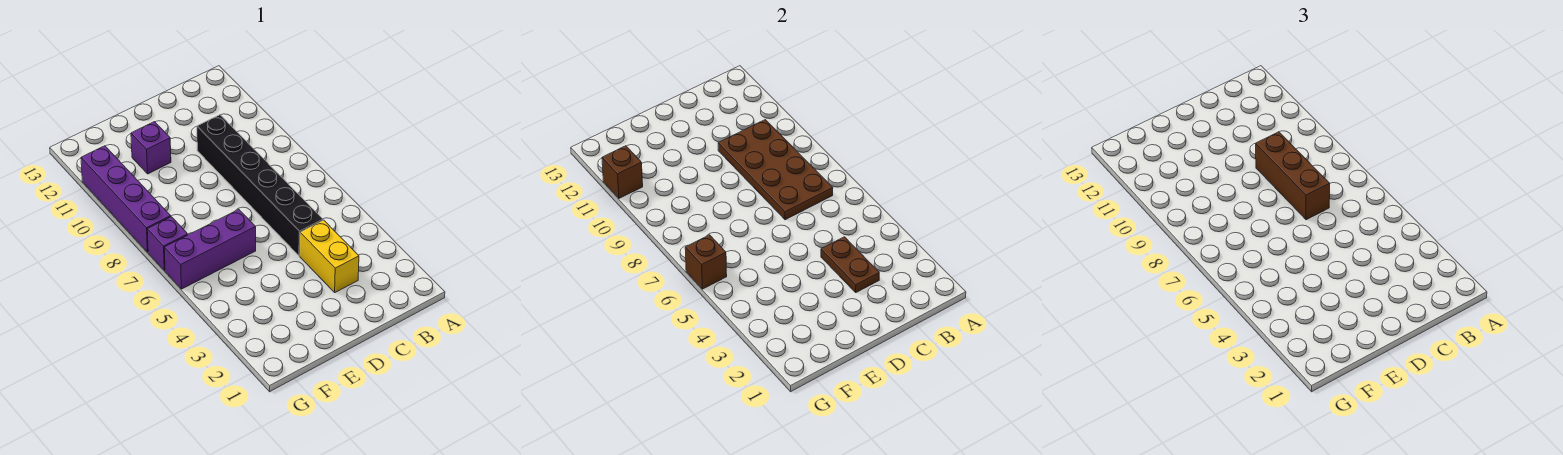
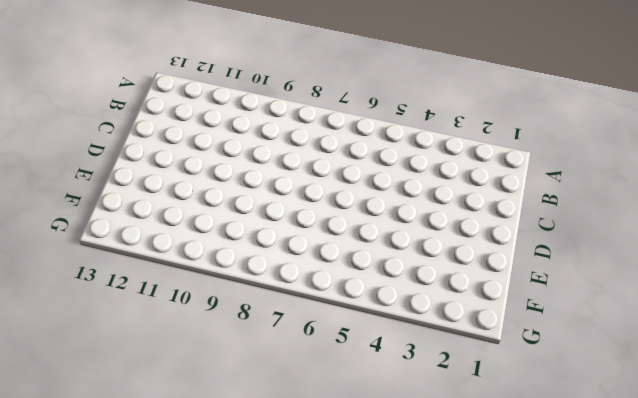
none -> yellow brick C3:C4 level 1
none -> black brick C5:C10 level 1

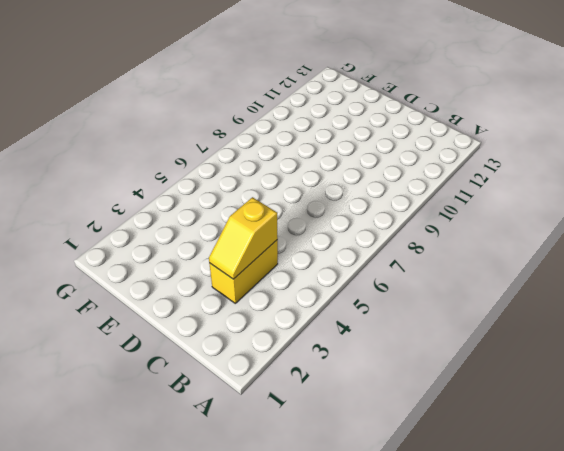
yellow slope C3:C4 level 2 top 4 -> brown plate C3:C4 level 2
none -> black brick C5:C10 level 1
none -> purple brick E6:G6 level 1

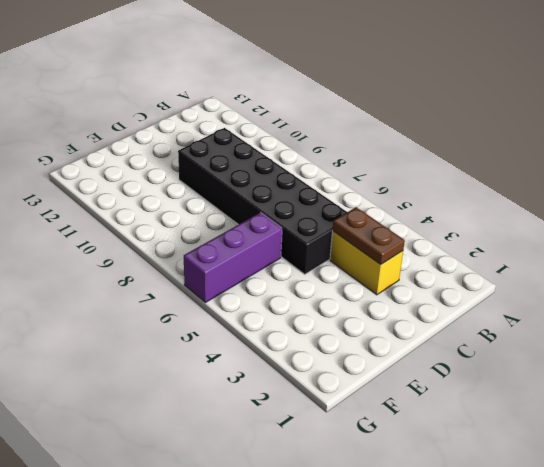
black brick C5:D10 level 1 -> black brick C5:C10 level 1
none -> purple brick E11 level 1
none -> purple brick G7 level 1

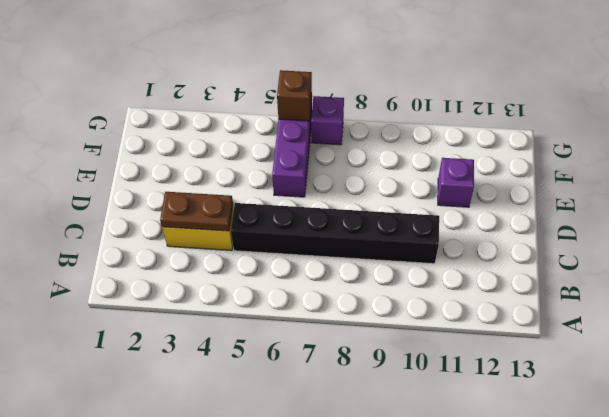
none -> purple brick G8:G11 level 1
none -> brown plate B7:C10 level 2

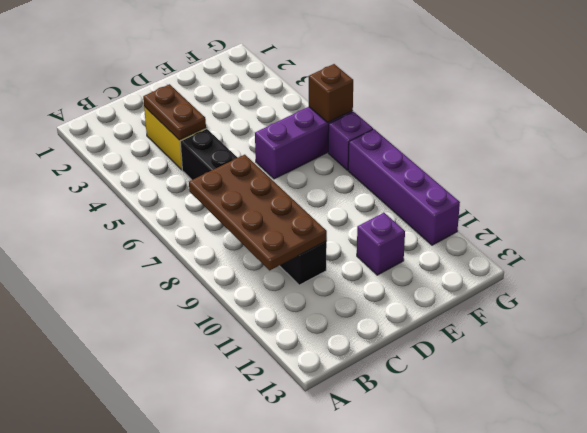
none -> brown brick G11 level 2
none -> brown brick C7:C9 level 3

